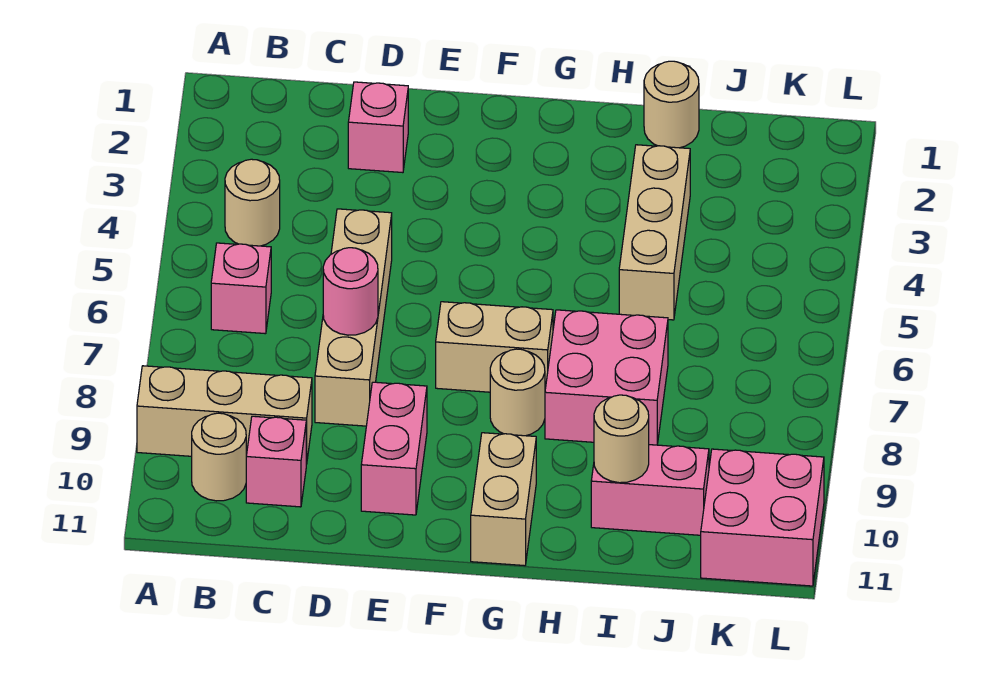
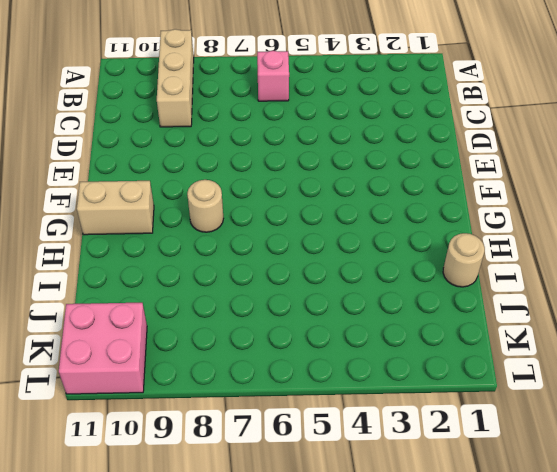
none -> tan round brick B4 level 1
none -> tan round brick B10 level 1
none -> pink brick C10 level 1

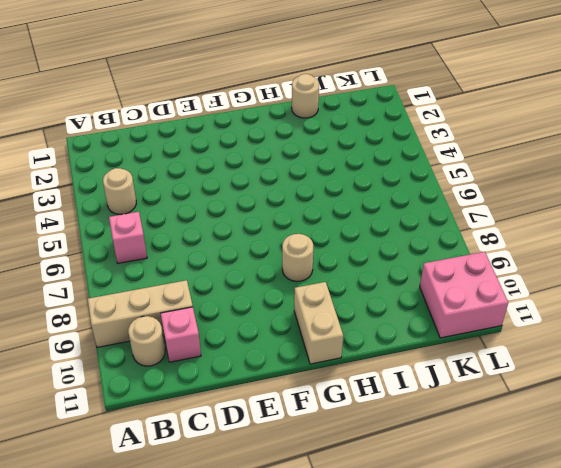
none -> pink brick D2 level 1
none -> tan brick D5:D8 level 1
none -> pink brick E9:E10 level 1

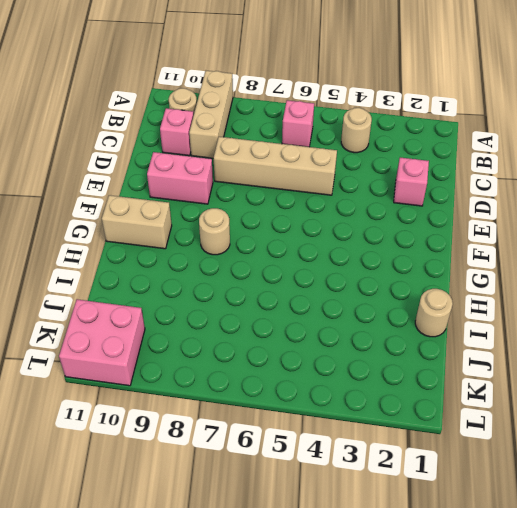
none -> tan brick F7:G7 level 1
none -> pink brick H7:I8 level 1
none -> tan brick I3:I5 level 1

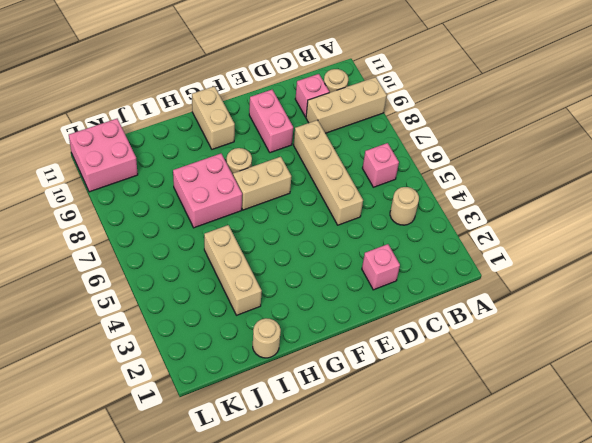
none -> pink brick I10:J10 level 1
none -> pink round brick D7 level 2
none -> tan round brick I10 level 2

